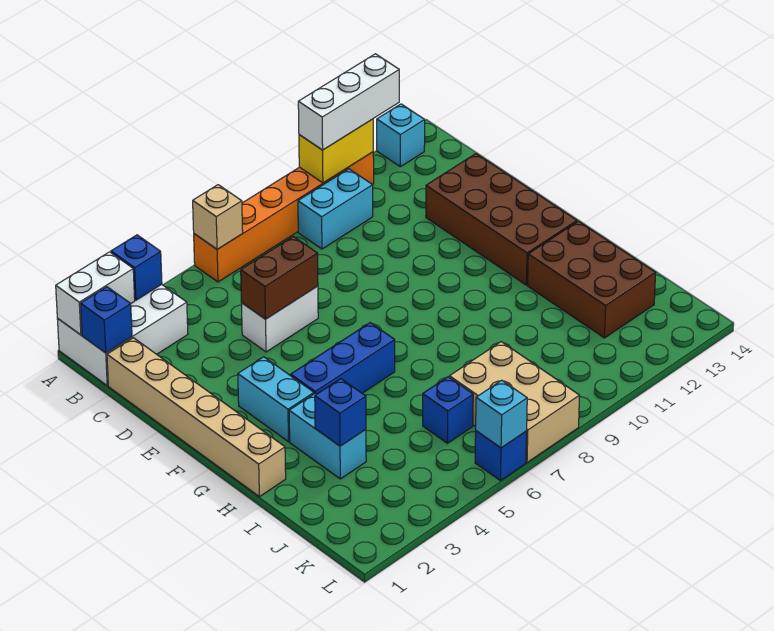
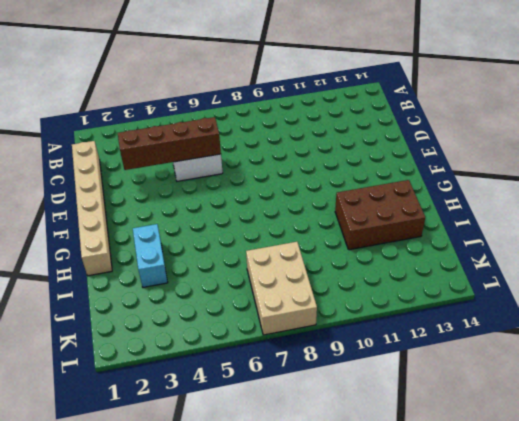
brown brick D3:D6 level 2 -> brown brick D5:D6 level 2
brown brick H11:I13 level 1 -> brown brick H12:J13 level 1
none -> white brick A1:B3 level 1
none -> orange brick A6:A11 level 1
none -> cyan brick A13 level 1

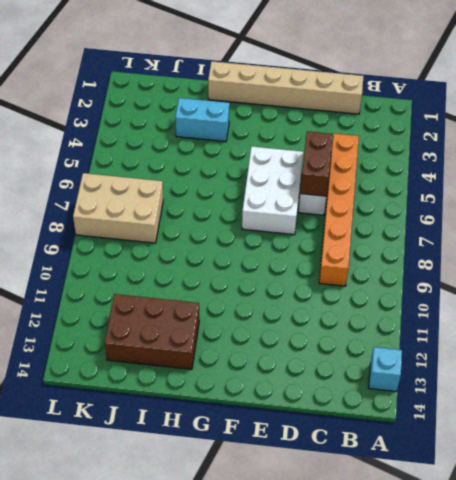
orange brick C4:C9 level 1 -> orange brick A6:A11 level 1
white brick E5:F7 level 1 -> white brick A1:B3 level 1
none -> cyan brick B9:B10 level 1
none -> brown brick D12:G13 level 1
none -> cyan brick F3:G3 level 1

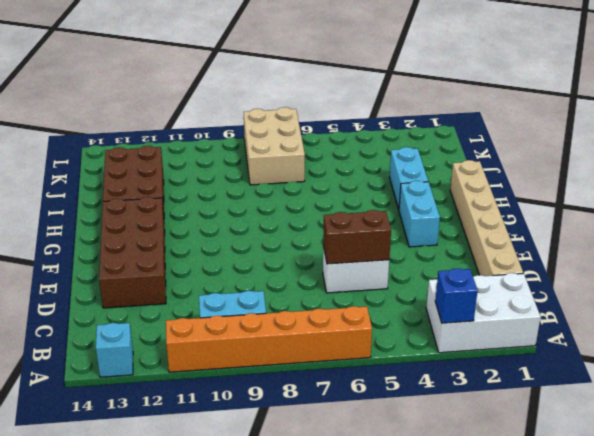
none -> blue brick G4:G6 level 1
none -> blue brick J6 level 1
none -> blue brick L6 level 1

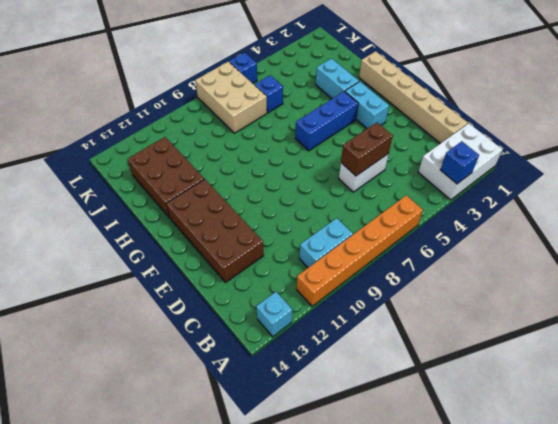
none -> white brick A1:A2 level 2
none -> tan brick A6 level 2
none -> yellow brick A10:A11 level 2

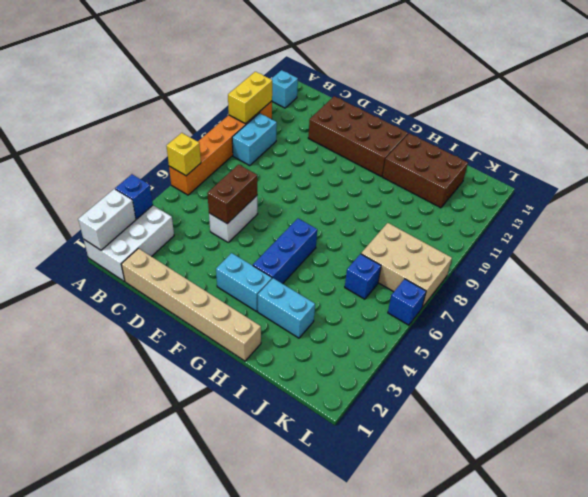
yellow brick A6 level 2 -> tan brick A6 level 2
none -> blue brick B1 level 2
none -> blue brick I3 level 2
none -> cyan brick L6 level 2

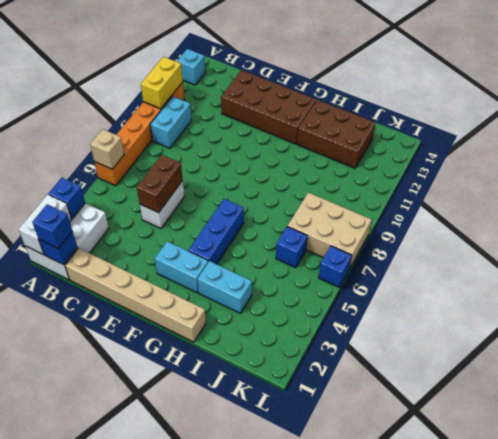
blue brick B1 level 3 -> blue brick I3 level 2
none -> cyan brick L6 level 2
none -> white brick A10:A12 level 3

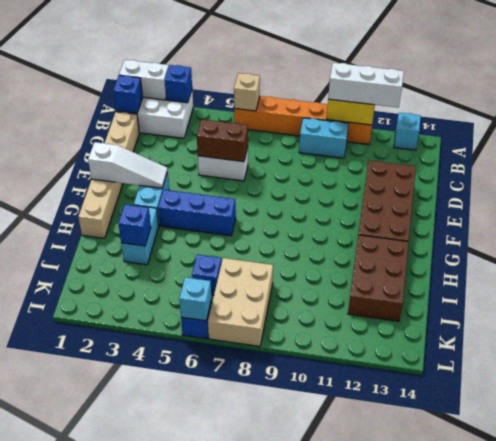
white slope F1:F3 level 2 top 1 -> none

